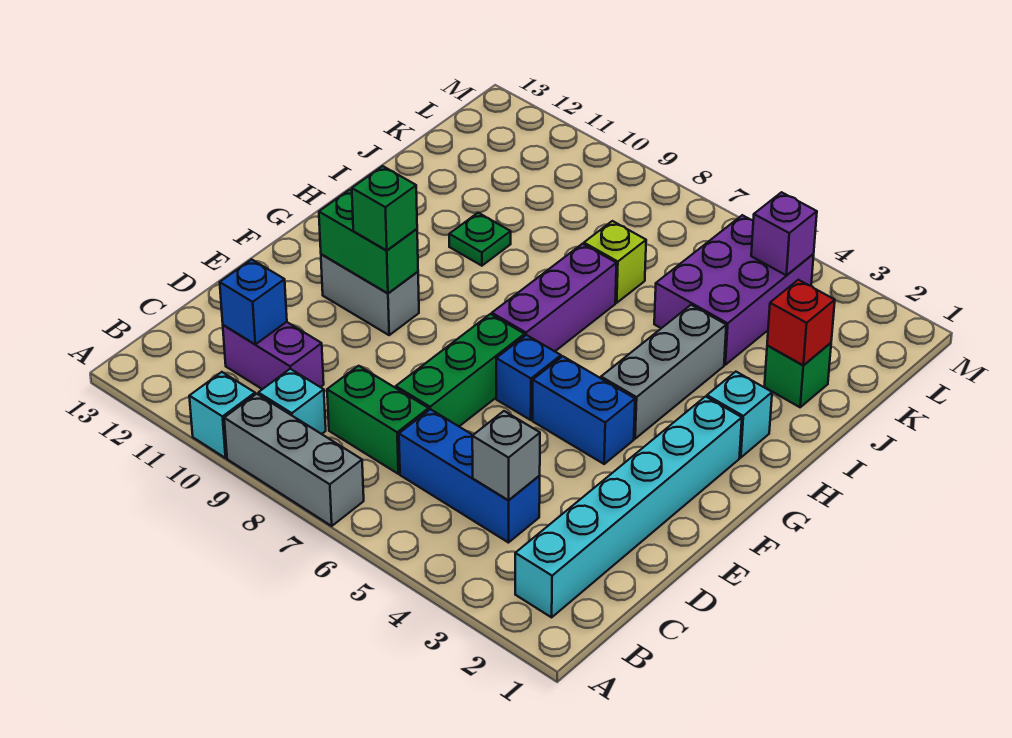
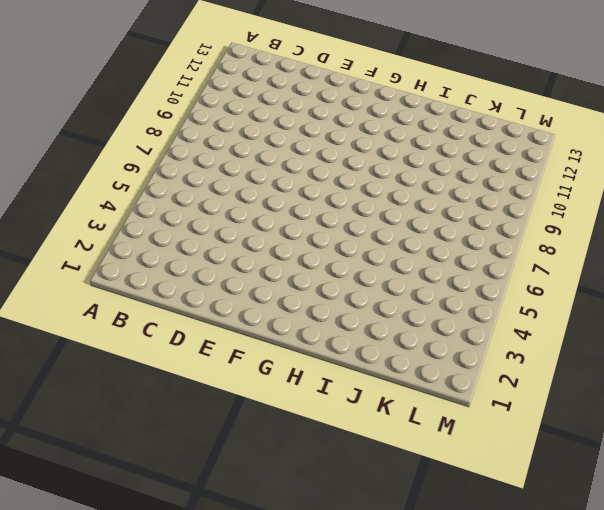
none -> grey brick A7:A9 level 1
none -> cyan brick A10 level 1
none -> cyan brick B2:G2 level 1

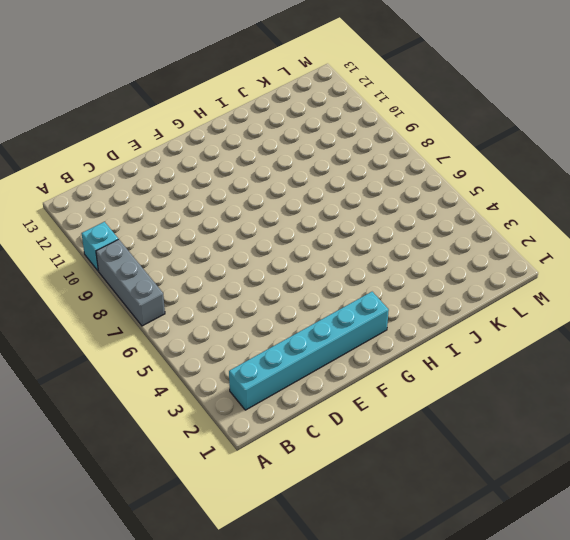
none -> cyan brick B9 level 1
none -> blue brick C4:C6 level 1
none -> green brick C7:C8 level 1

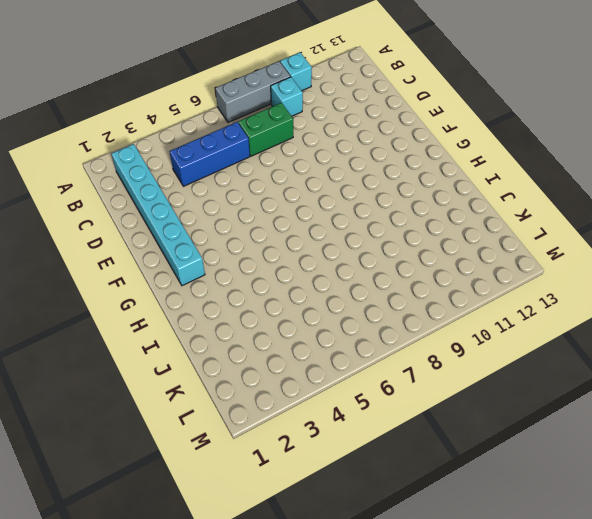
none -> purple brick C10:C11 level 1
none -> green brick D7:F7 level 1
none -> blue brick F4:F5 level 1

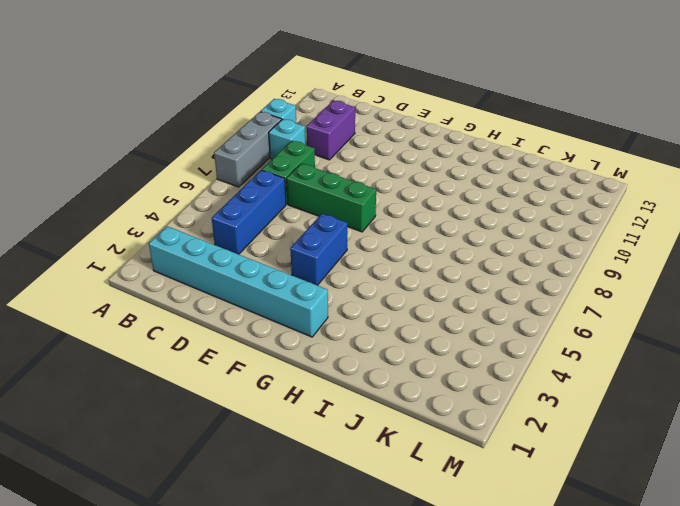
none -> blue brick F6 level 1
none -> grey brick F10:F11 level 1
none -> grey brick G4:I4 level 1

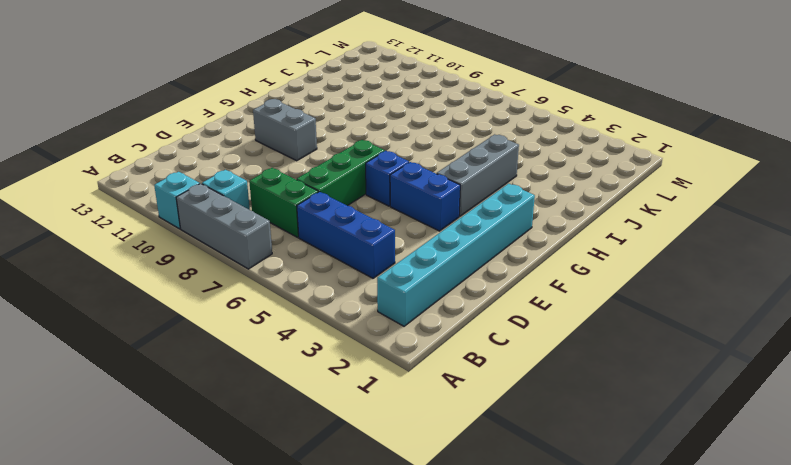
none -> purple brick C10:C11 level 1
none -> purple brick G7:I7 level 1
none -> cyan brick H2 level 1

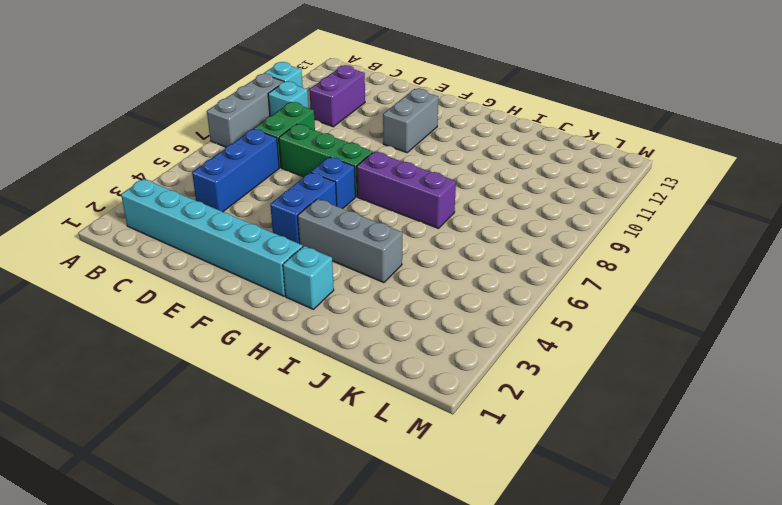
none -> green plate I10 level 1
none -> green brick J2 level 1
none -> purple brick J4:L5 level 1

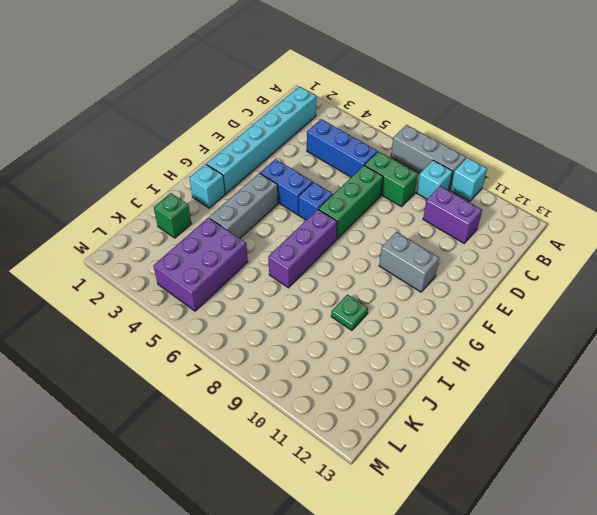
none -> lime brick J7 level 1
none -> grey brick C4 level 2
none -> blue brick C11 level 2

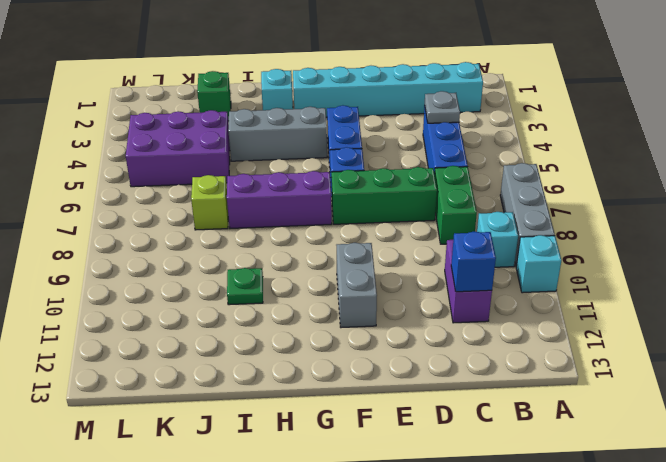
grey plate C4 level 2 -> grey brick C4 level 2
none -> green brick F10:F11 level 2
none -> red brick J2 level 2
none -> purple brick L4 level 2

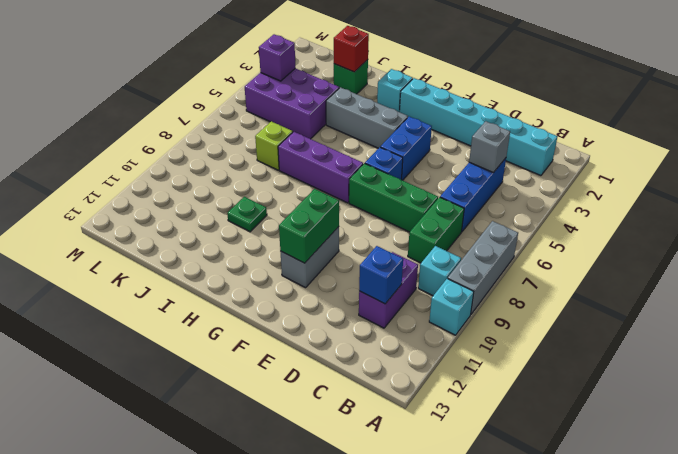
none -> green brick F10 level 3

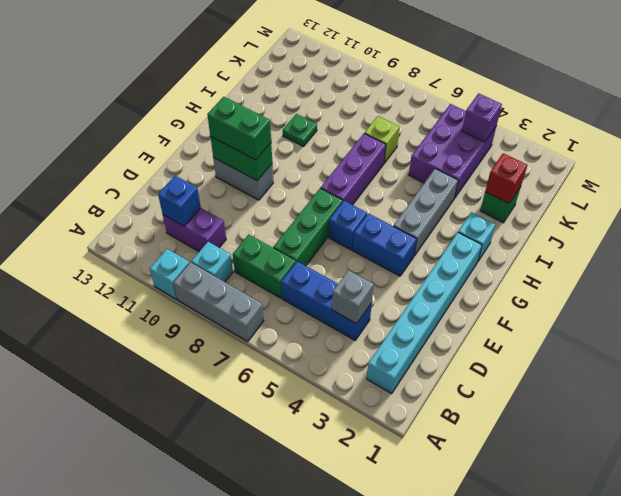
green brick F10:F11 level 3 -> green brick F10 level 3

